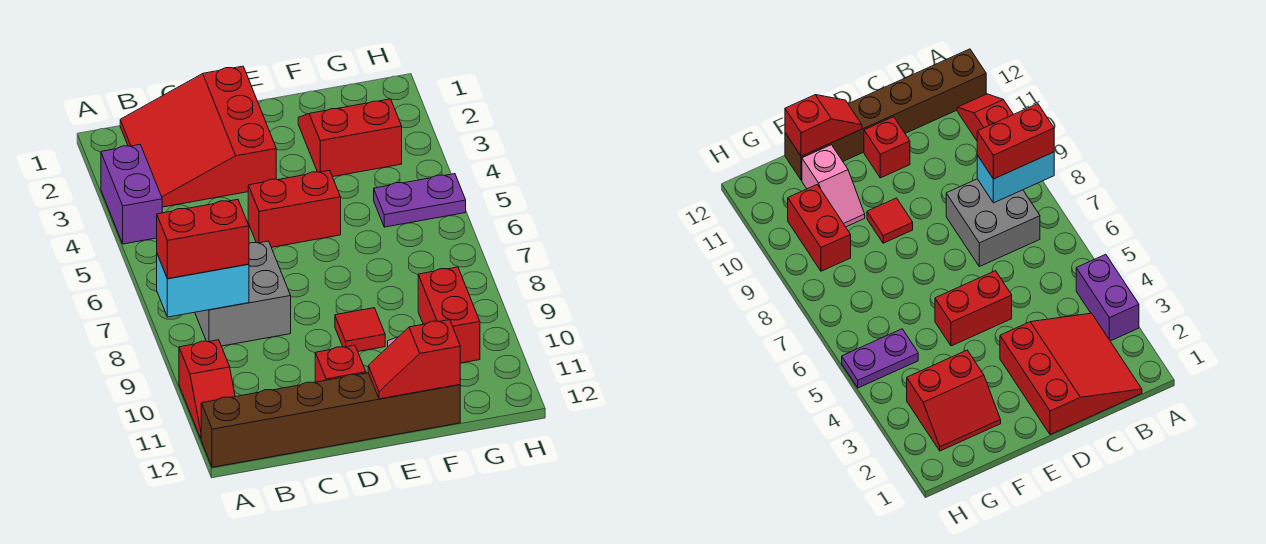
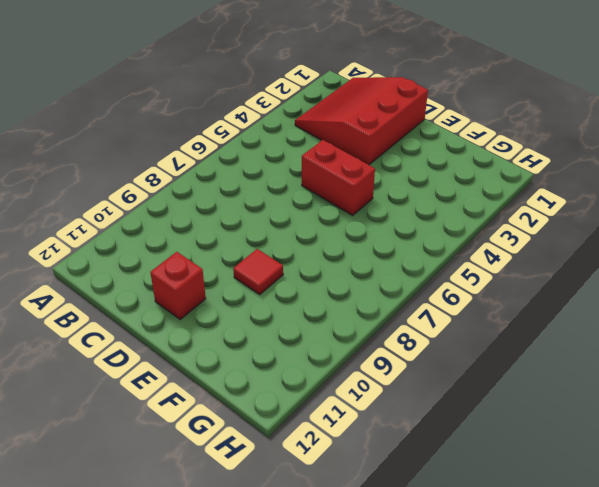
none -> purple brick A3:A4 level 1
none -> red slope A10:A11 level 1 top 10
none -> brown brick A12:F12 level 1

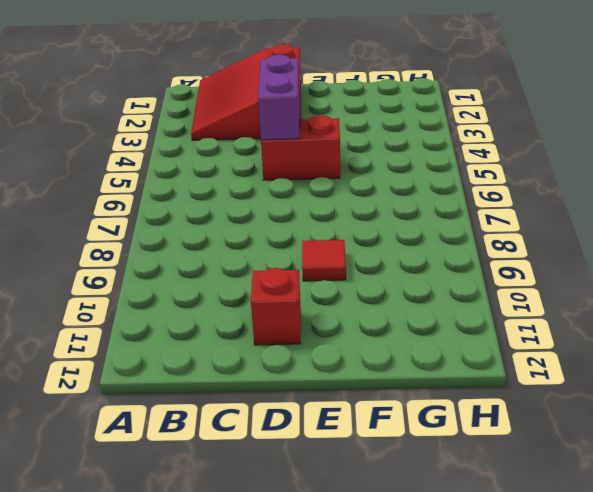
purple brick D4:D5 level 2 -> purple brick A3:A4 level 1
none -> red slope A10:A11 level 1 top 10
none -> brown brick A12:F12 level 1
none -> grey brick B7:C8 level 1

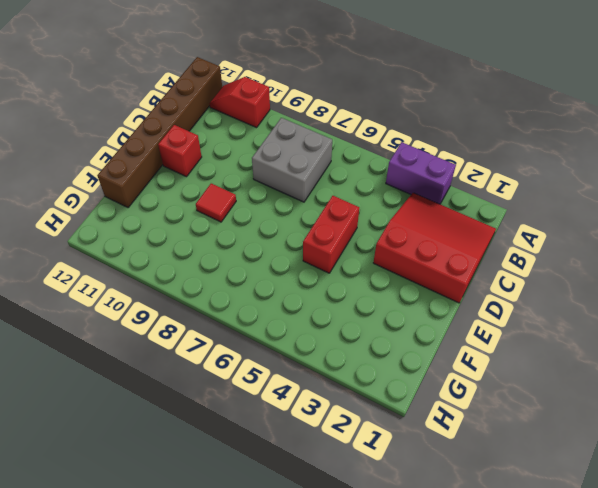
none -> red slope F2:G3 level 1 top 3
none -> pink slope F10:F11 level 1 top 11
none -> purple plate G5:H5 level 1

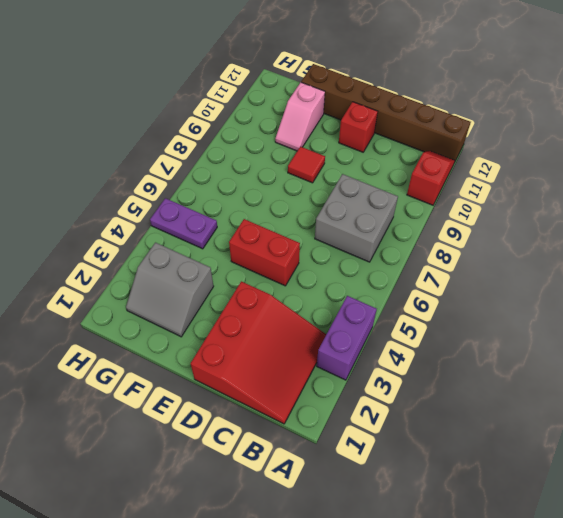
grey slope F2:G3 level 1 top 3 -> red slope F2:G3 level 1 top 3
none -> red brick G9:G10 level 1
none -> cyan brick A8:B8 level 2
none -> red slope E12:F12 level 2 top F

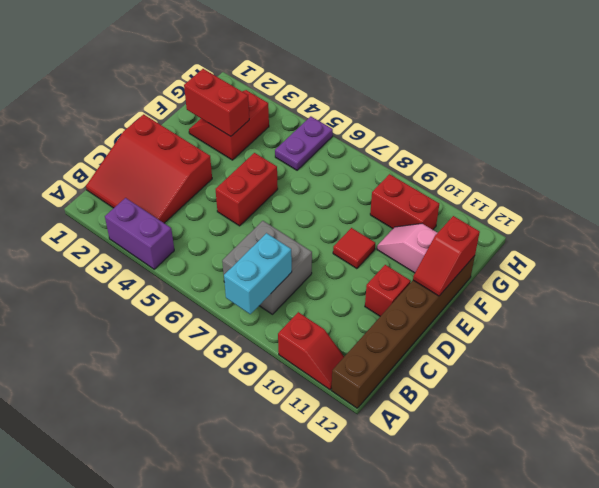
red brick F2:F3 level 2 -> red brick A8:B8 level 3

